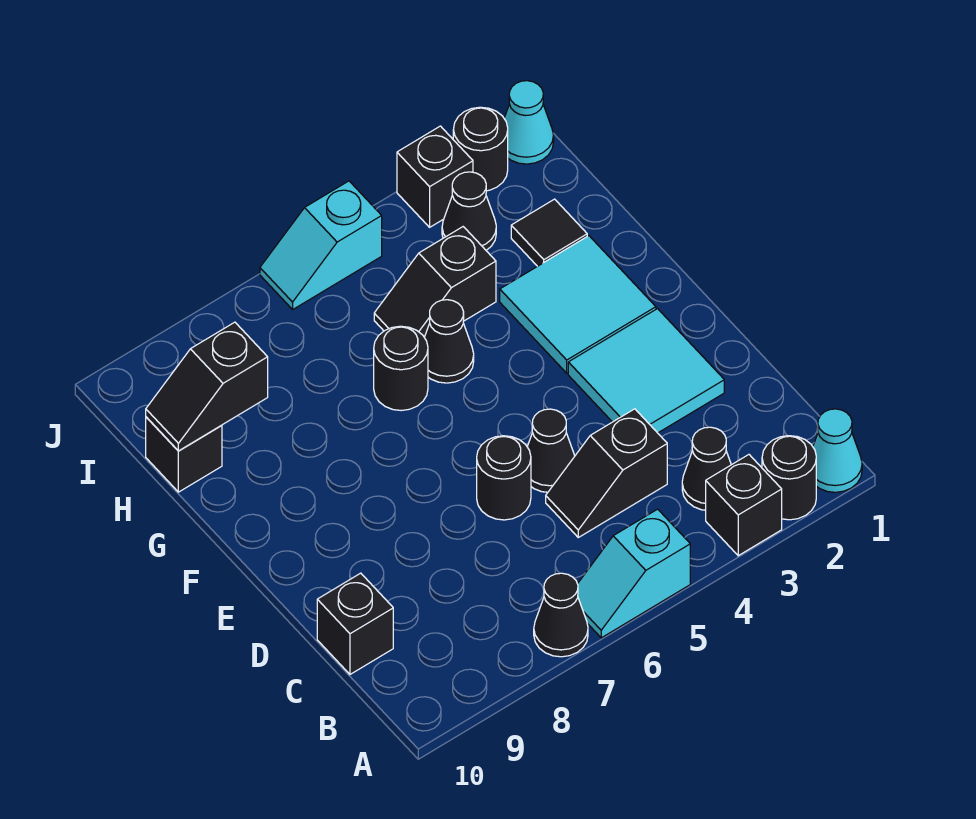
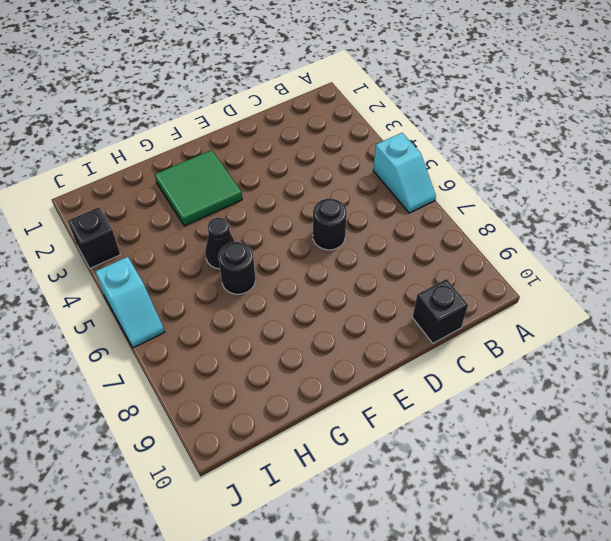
green tile F2:G3 level 1 -> cyan tile F2:G3 level 1
none -> cyan cone A1 level 1
none -> black round brick A2 level 1
none -> black brick A3 level 1

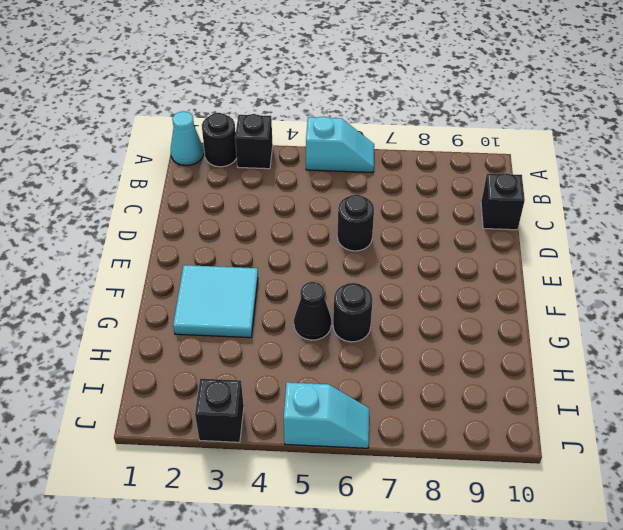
none -> black cone A7 level 1
none -> black cone B3 level 1
none -> black slope C4:C5 level 1 top 4

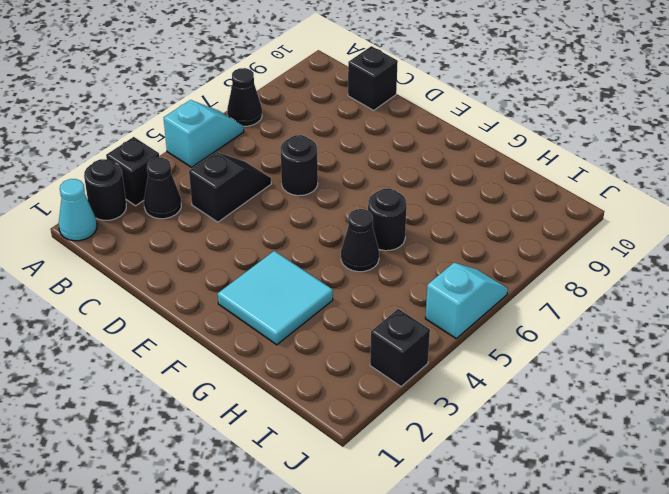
none -> cyan tile D2:E3 level 1
none -> black cone D5 level 1
none -> black tile H2 level 1

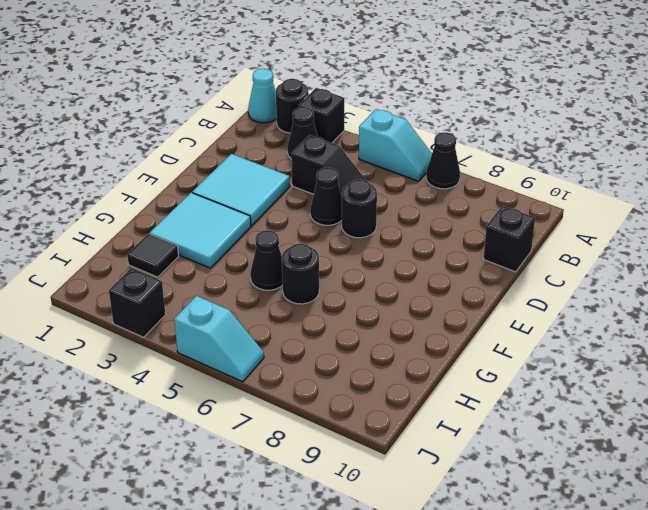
none -> black slope H4:H5 level 1 top 4
none -> black brick H10 level 1
none -> black cone I3 level 1

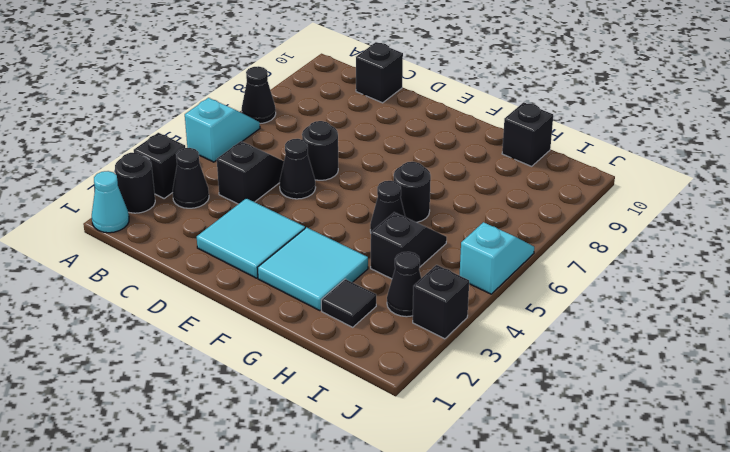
none -> cyan cone J1 level 1
none -> black round brick J2 level 1
none -> black slope H9:H10 level 2 top 9

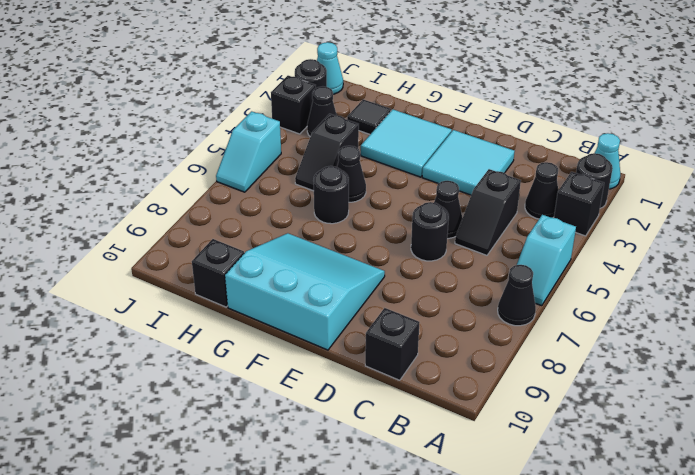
cyan slope E8:G10 level 1 top 10 -> none
none -> black slope H9:H10 level 2 top 9

